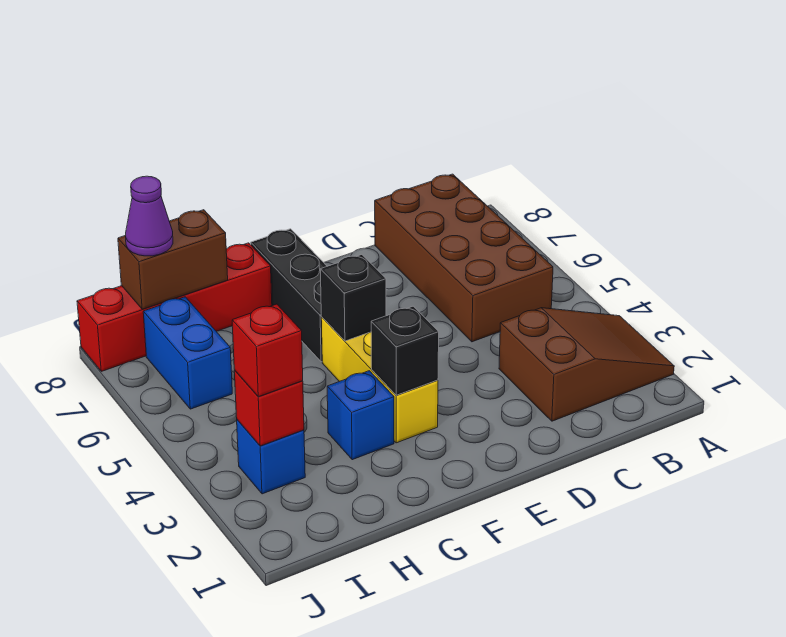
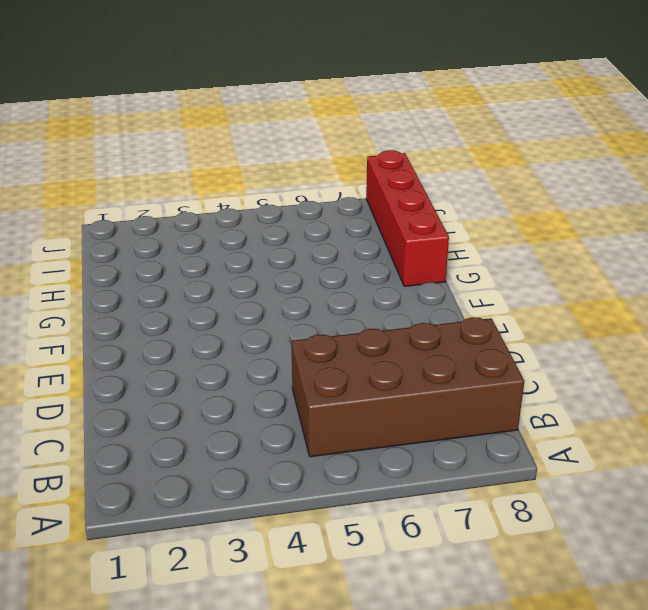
none -> brown slope A2:C3 level 1 top C
none -> yellow brick F3:F5 level 1
none -> black brick F6:F8 level 1

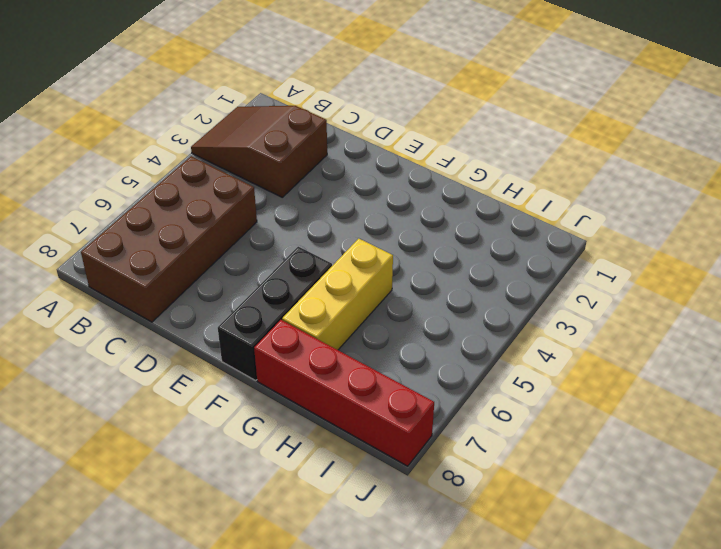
yellow brick G5:G7 level 1 -> yellow brick F3:F5 level 1
none -> blue brick G3 level 1
none -> blue brick I3 level 1
none -> blue brick I6:I7 level 1

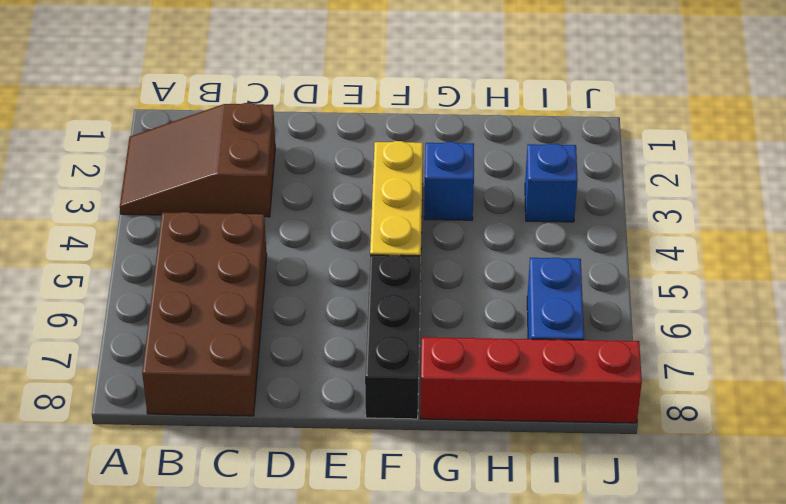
none -> black brick F3 level 2
none -> black brick F5 level 2
none -> brown brick H8:I8 level 2

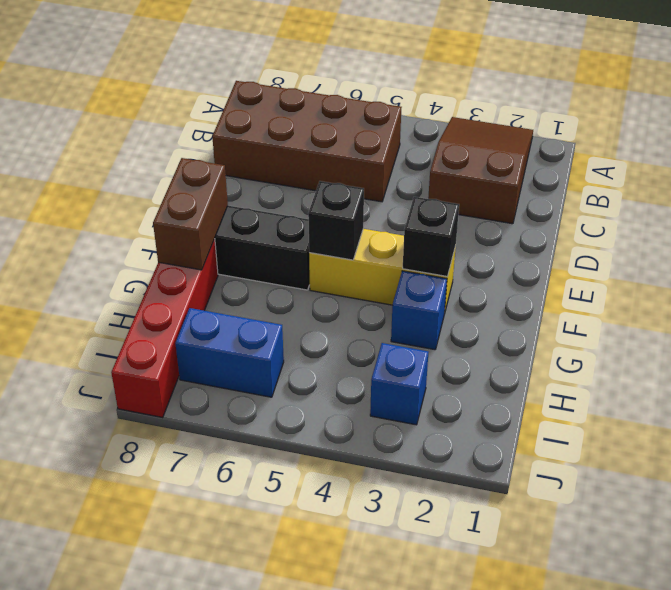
brown brick F8:G8 level 2 -> brown brick H8:I8 level 2
none -> red brick I3 level 2
none -> red brick I3 level 3
none -> purple cone I8 level 3

